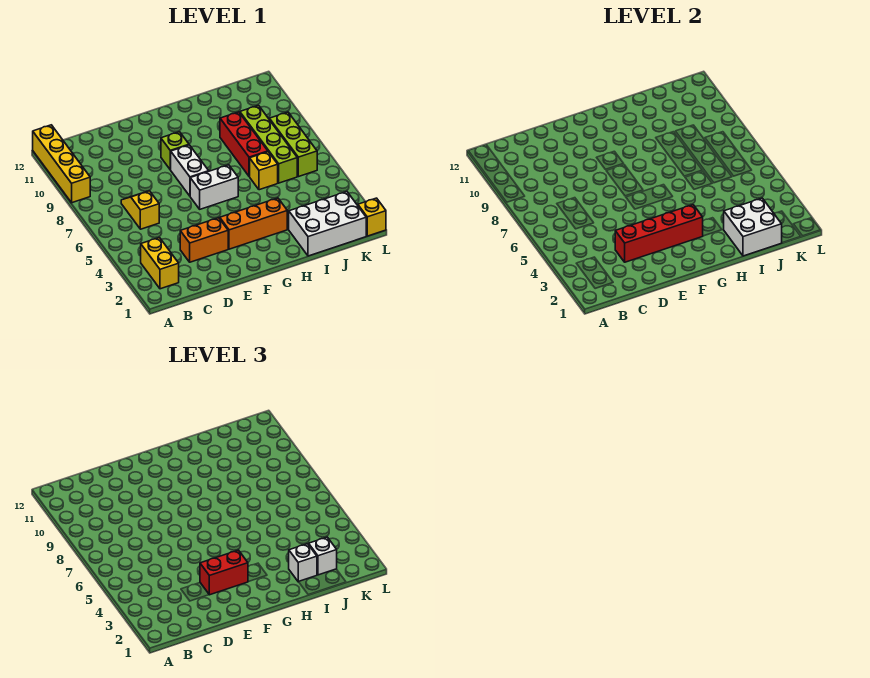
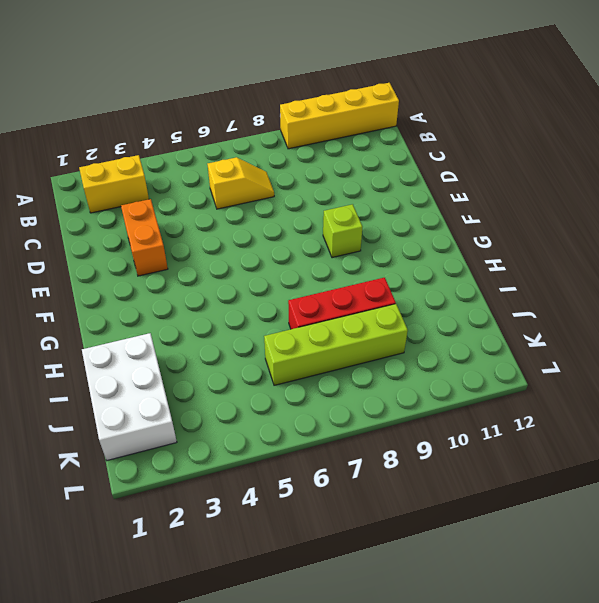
none -> orange brick F3:H3 level 1
none -> white brick F6:G6 level 1
none -> white brick F7:F8 level 1

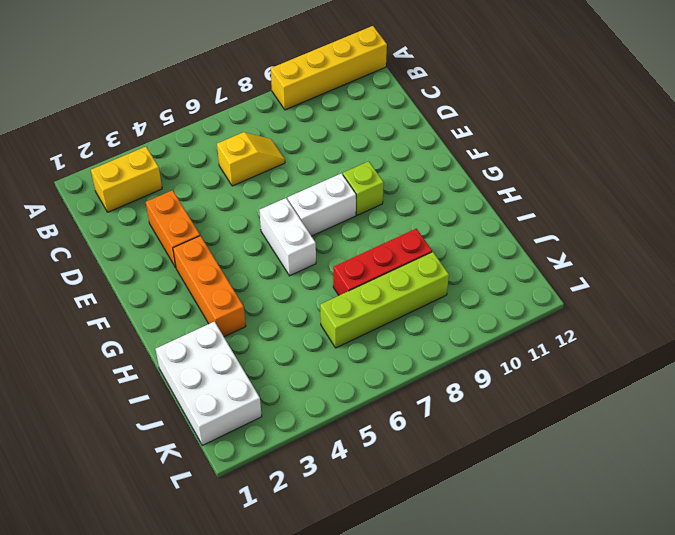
none -> yellow brick I6 level 1
none -> lime brick K6:K8 level 1
none -> yellow brick L1 level 1

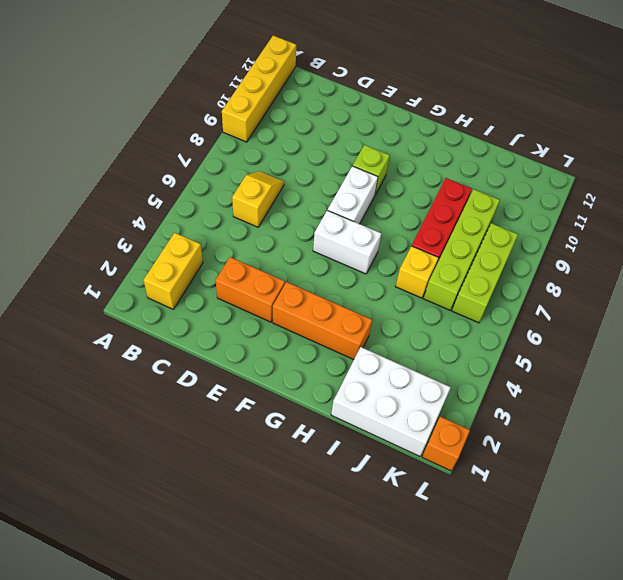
orange brick L1 level 1 -> yellow brick L1 level 1
none -> red brick D3:G3 level 2
none -> white brick I1:J2 level 2
none -> red brick E3:F3 level 3

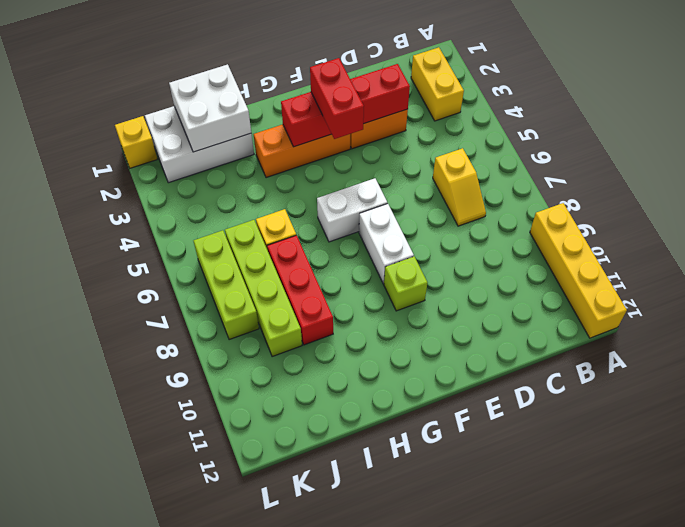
red brick F3:F4 level 3 -> red brick E3:F3 level 3
none -> white brick I2 level 3
none -> white brick J2 level 3

